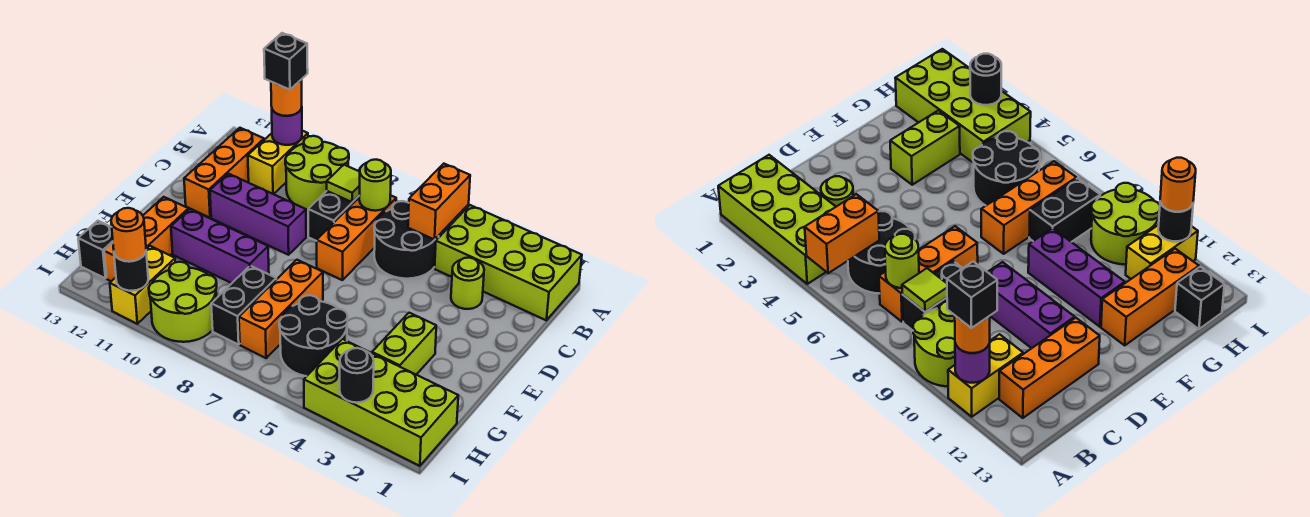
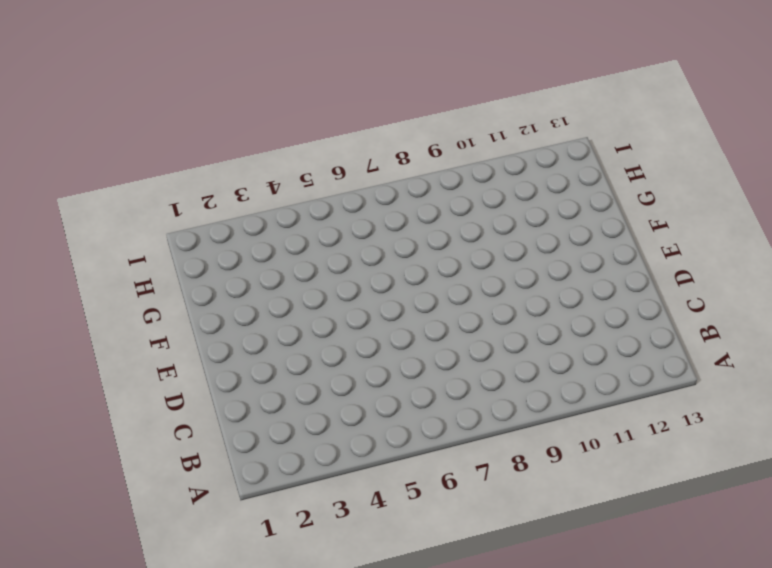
none -> lime brick A1:B4 level 1
none -> lime round brick A9:B10 level 1
none -> yellow brick A11:B11 level 1

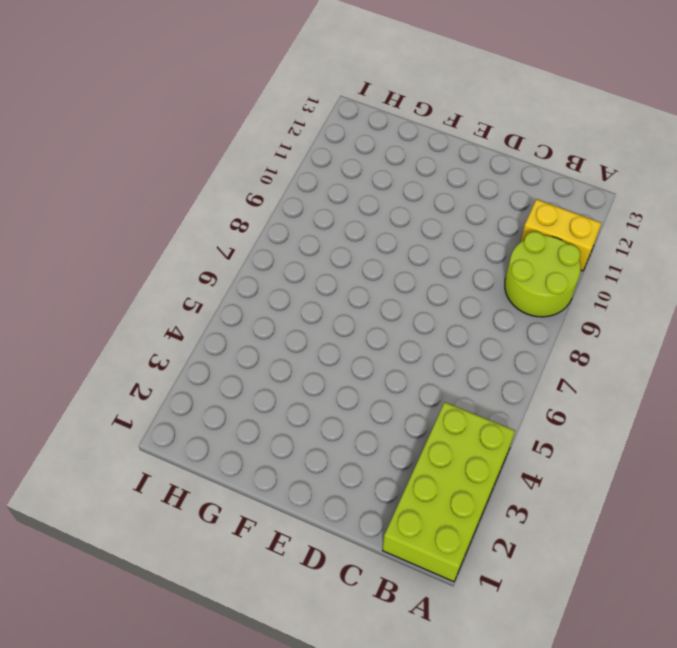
none -> black round brick B5:C6 level 1
none -> orange brick B7:D7 level 1
none -> black brick B8:C8 level 1

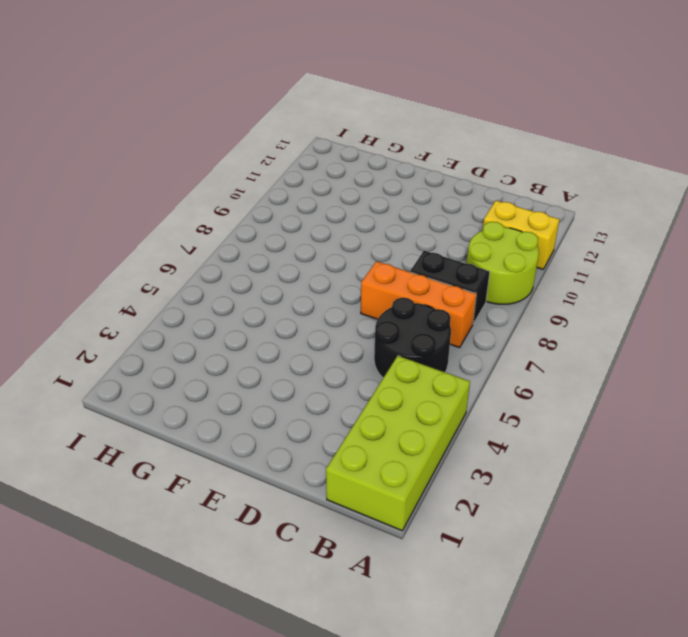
none -> orange brick B12:D12 level 1
none -> lime round brick C3 level 1
none -> purple brick D9:D11 level 1

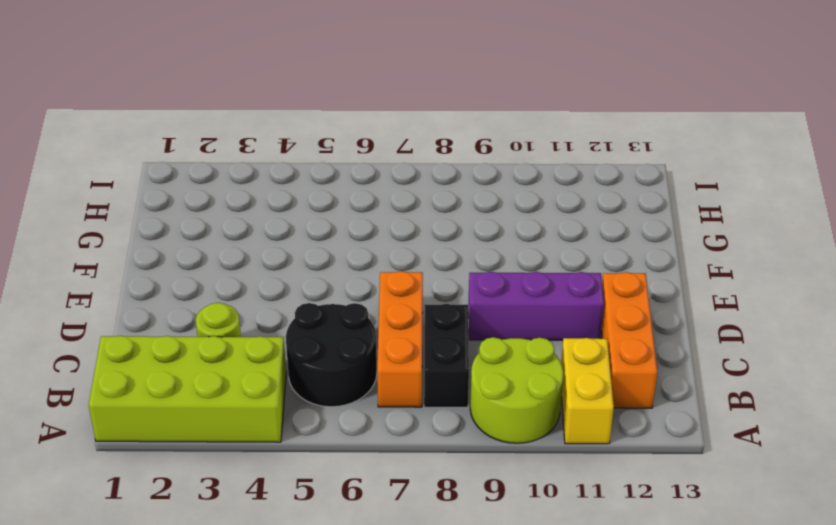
none -> lime brick F3:G3 level 1
none -> orange brick F7:H7 level 1
none -> purple brick F9:F11 level 1

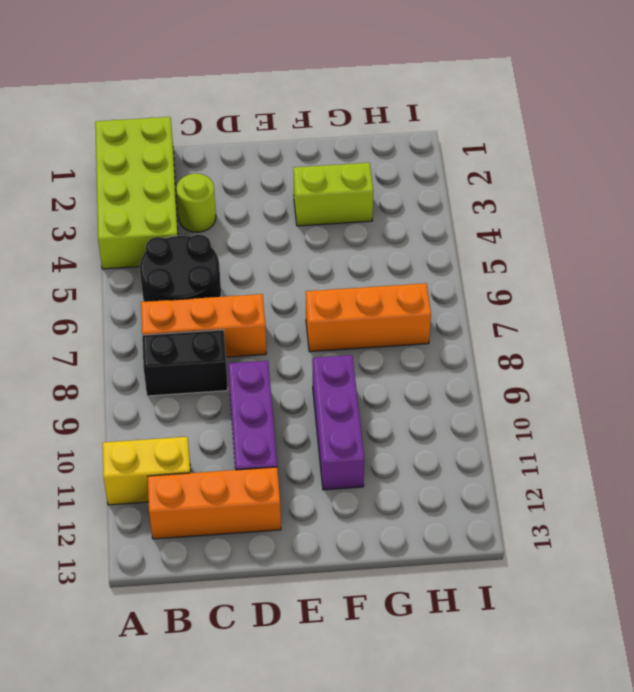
none -> lime round brick A9:B10 level 1
none -> orange brick F12:H12 level 1
none -> black round brick G5:H6 level 1

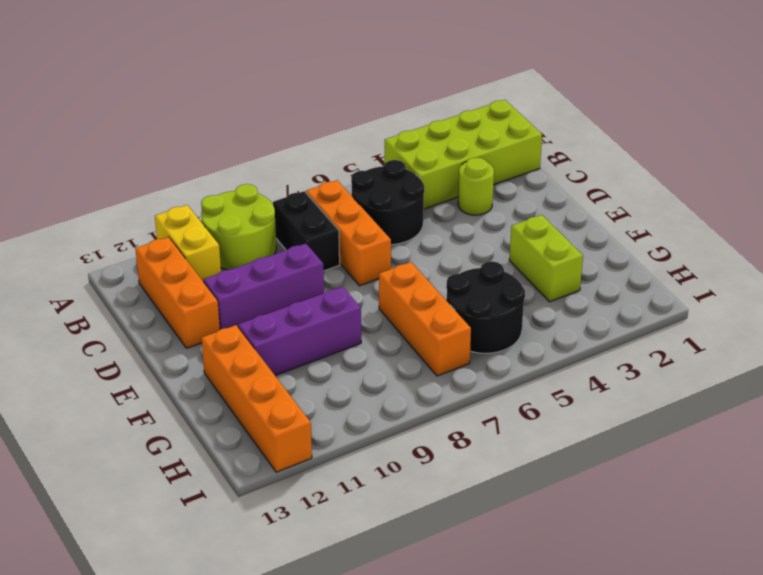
orange brick F12:I12 level 1 -> orange brick F12:H12 level 1
none -> black brick G8:H8 level 1
none -> lime brick H1:I4 level 1
none -> lime round brick H9:I10 level 1

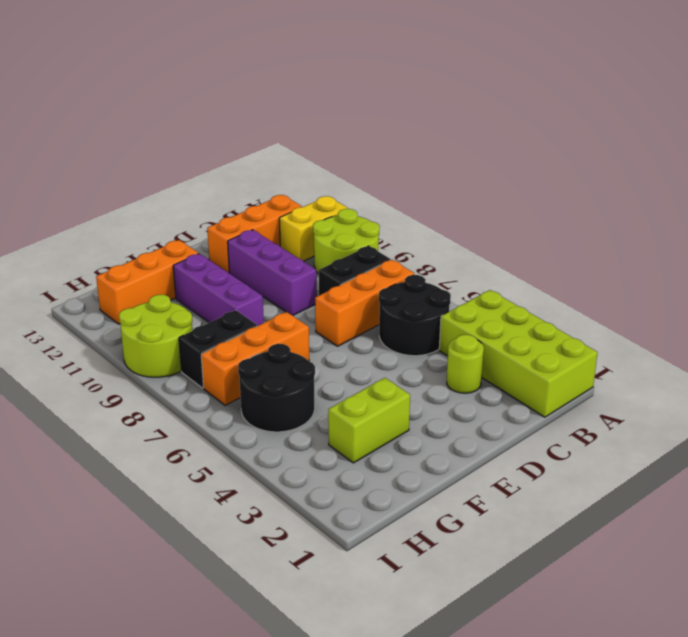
none -> lime brick H1:I4 level 1
none -> yellow brick H11:I11 level 1
none -> black brick H13 level 1

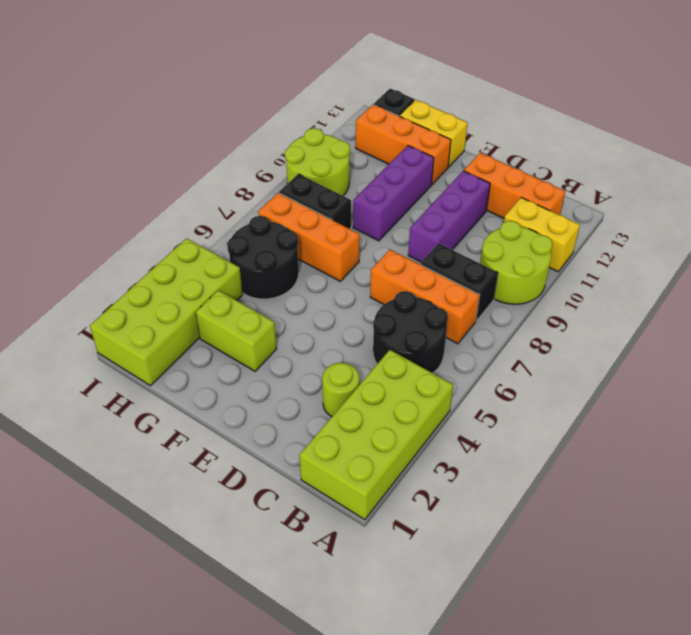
yellow brick F13:G13 level 1 -> yellow brick H11:I11 level 1
none -> orange brick A5:B5 level 2
none -> purple round brick A11 level 2
none -> lime round brick B7 level 2

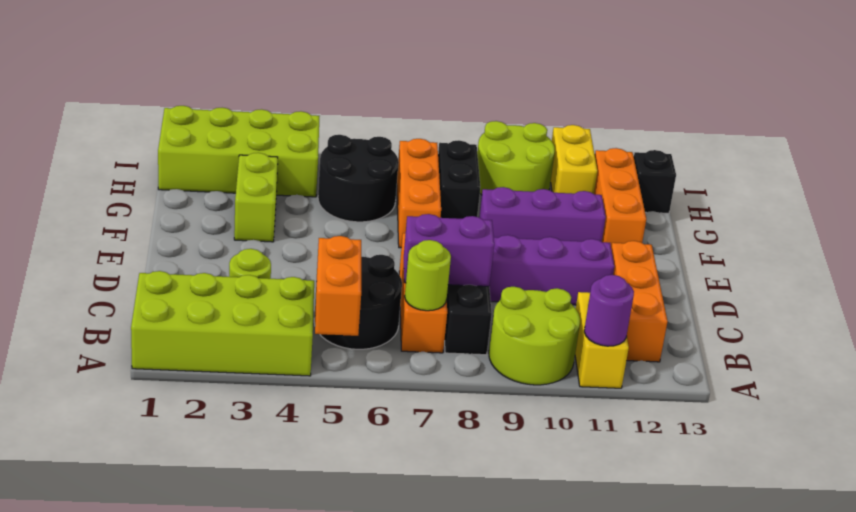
purple brick C7:C8 level 2 -> none
none -> lime tile B8 level 2
none -> black round brick I3 level 2
none -> black round brick I11 level 2

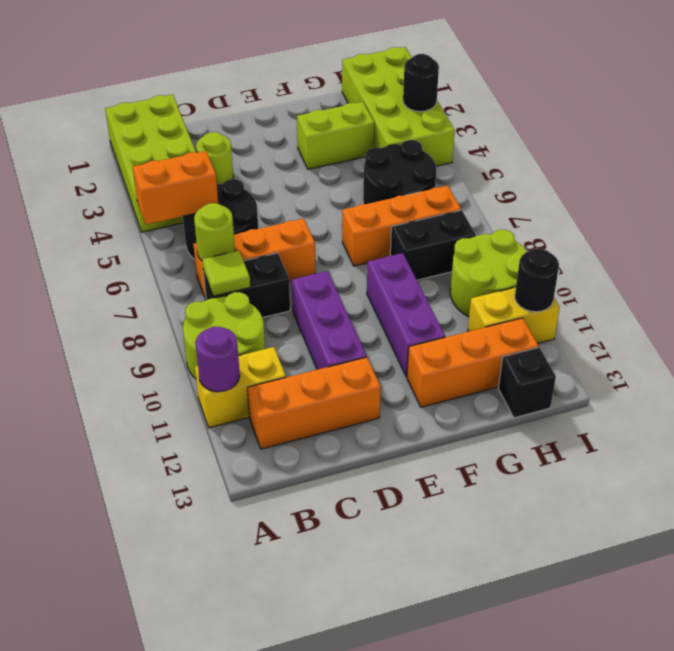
none -> orange round brick A11 level 3
none -> orange round brick I11 level 3
none -> black brick A11 level 4

